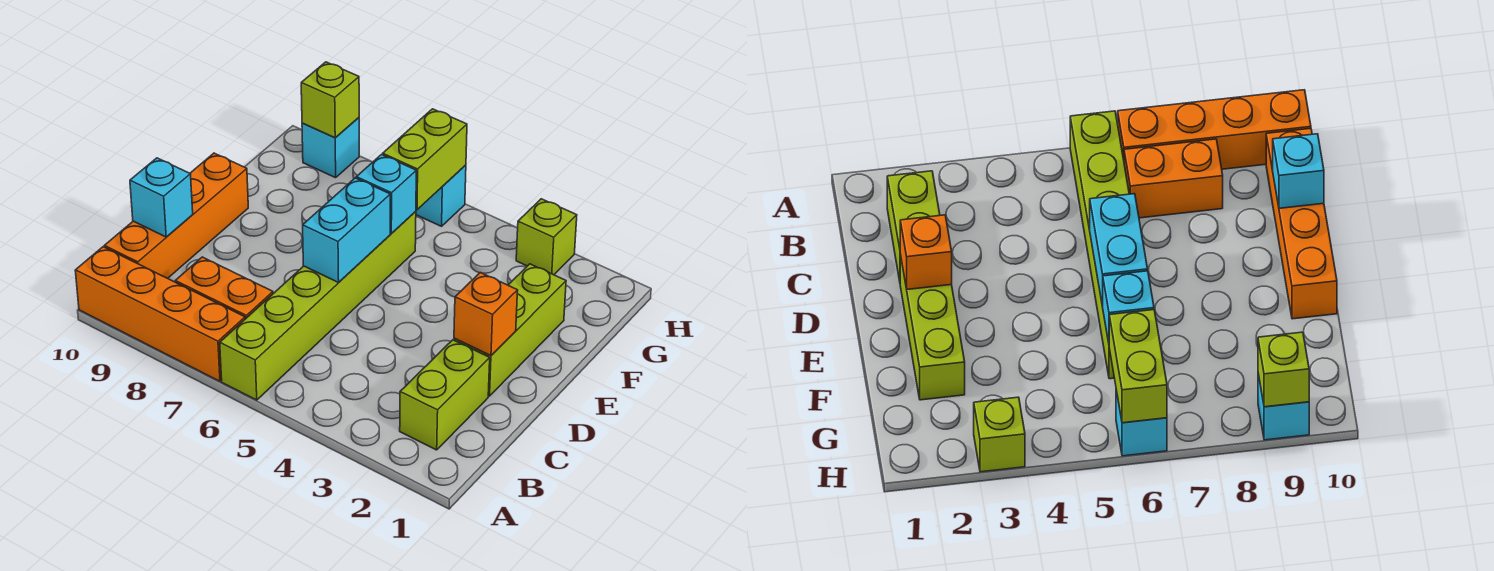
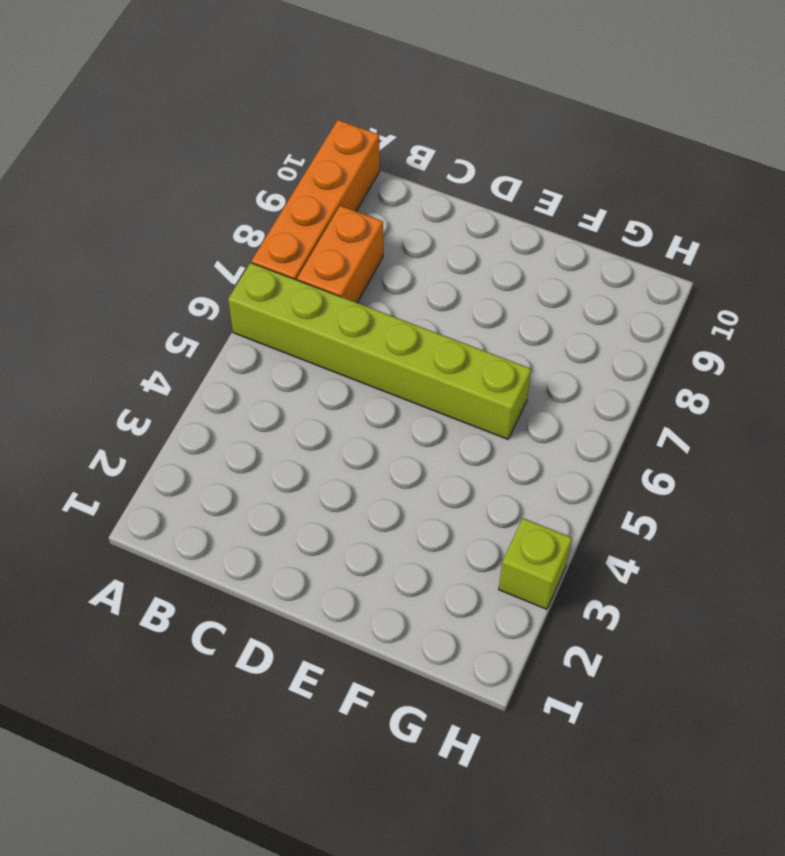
none -> lime brick B2:C2 level 1
none -> orange brick B10:E10 level 1
none -> lime brick D2:F2 level 1

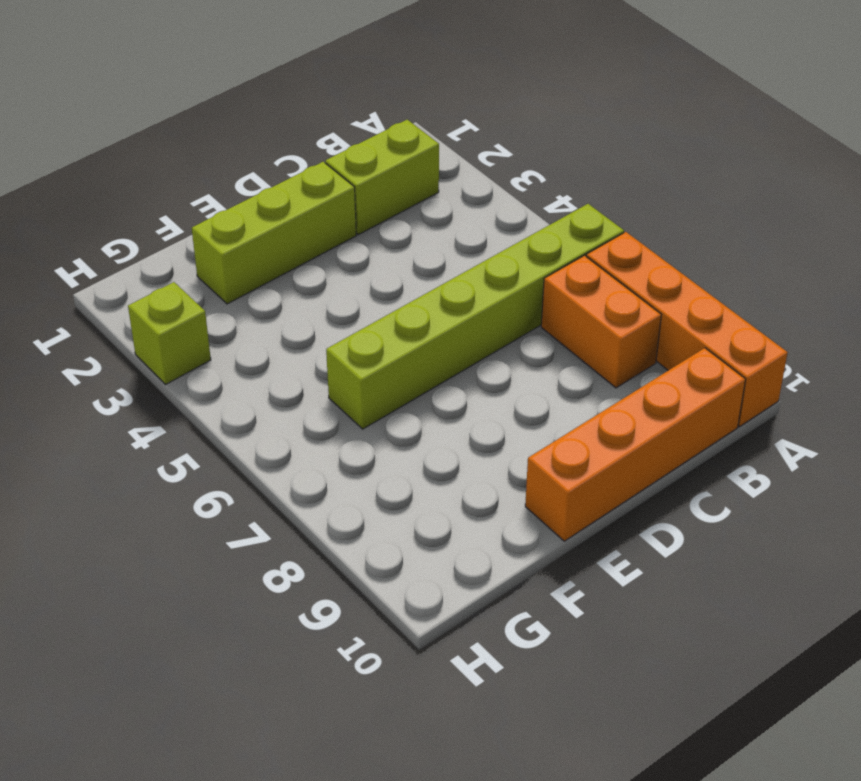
none -> cyan brick H6 level 1
none -> cyan brick H9 level 1
none -> cyan brick C10 level 2

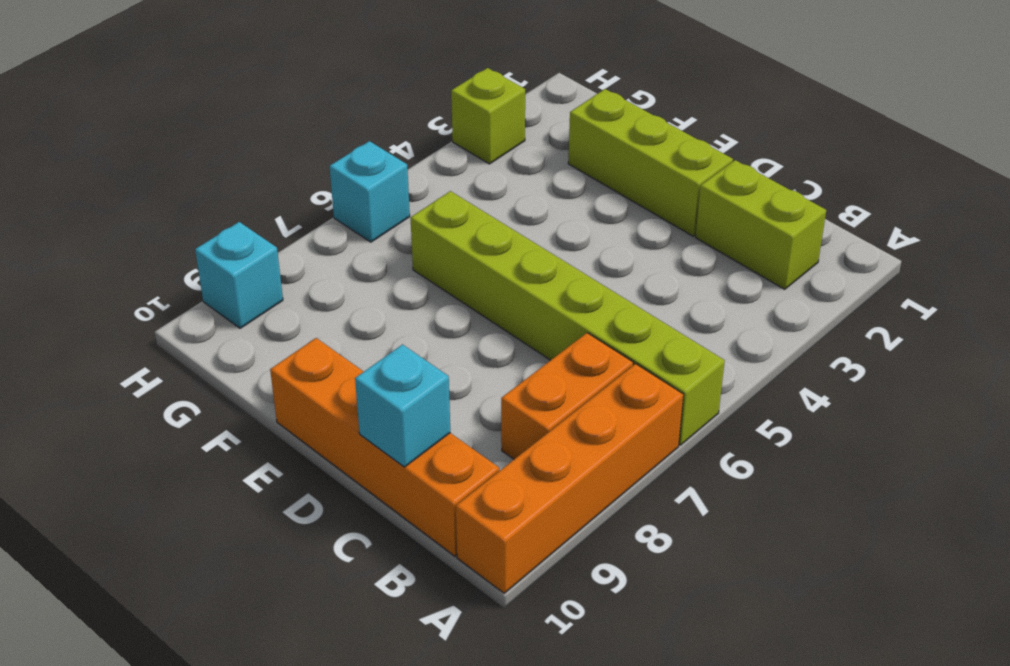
none -> orange brick D2 level 2
none -> cyan brick D6:E6 level 2
none -> cyan brick F6 level 2

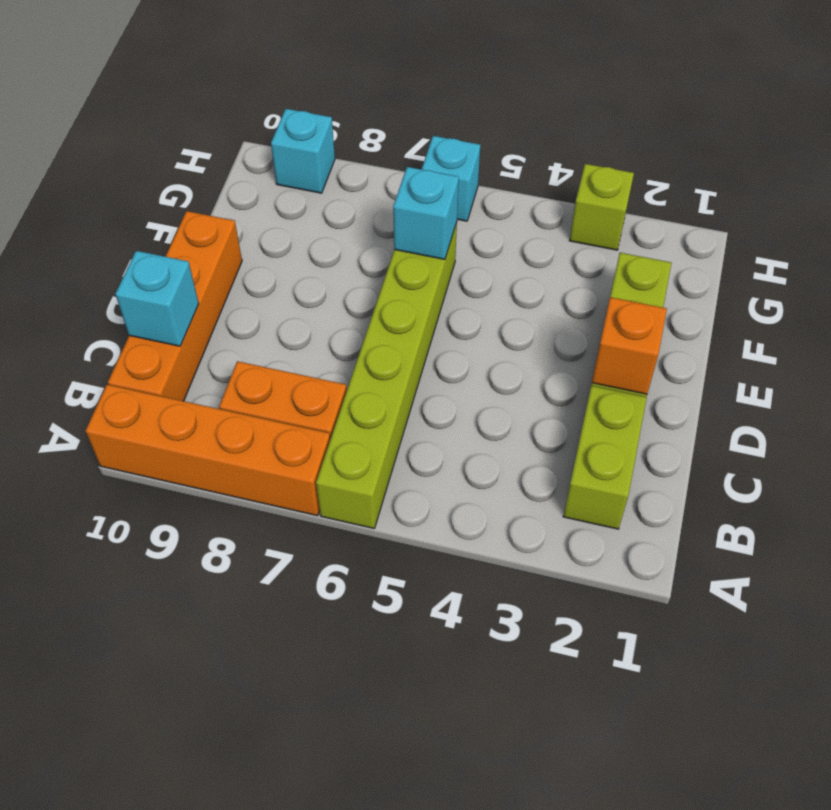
none -> cyan brick D6:E6 level 2
none -> lime brick G6:H6 level 2
none -> lime brick H9 level 2

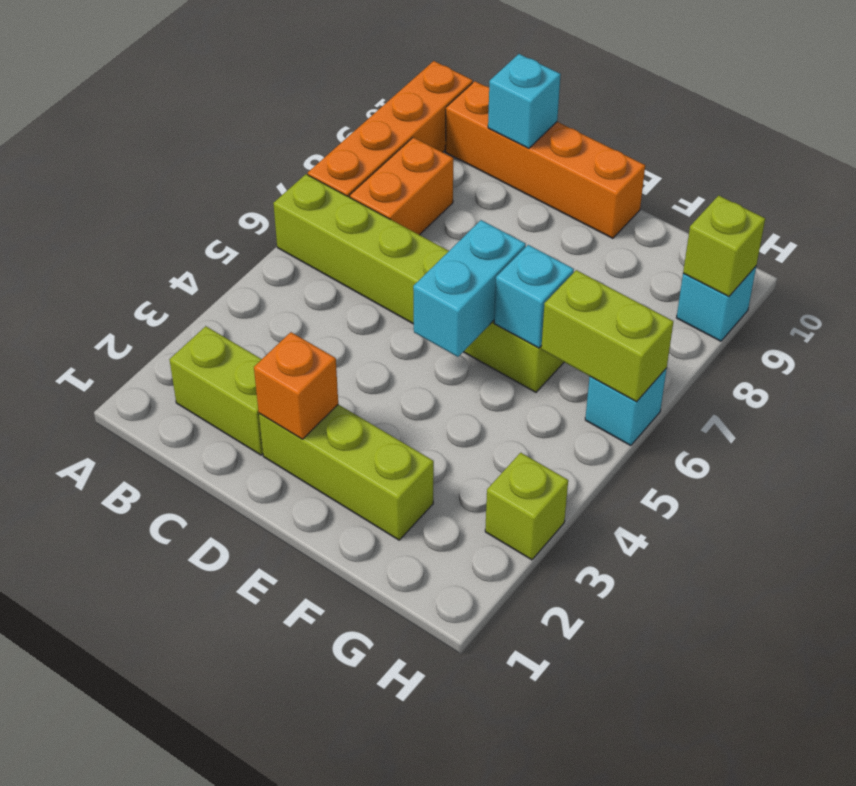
cyan brick E5:E6 level 2 -> cyan brick D6:E6 level 2

